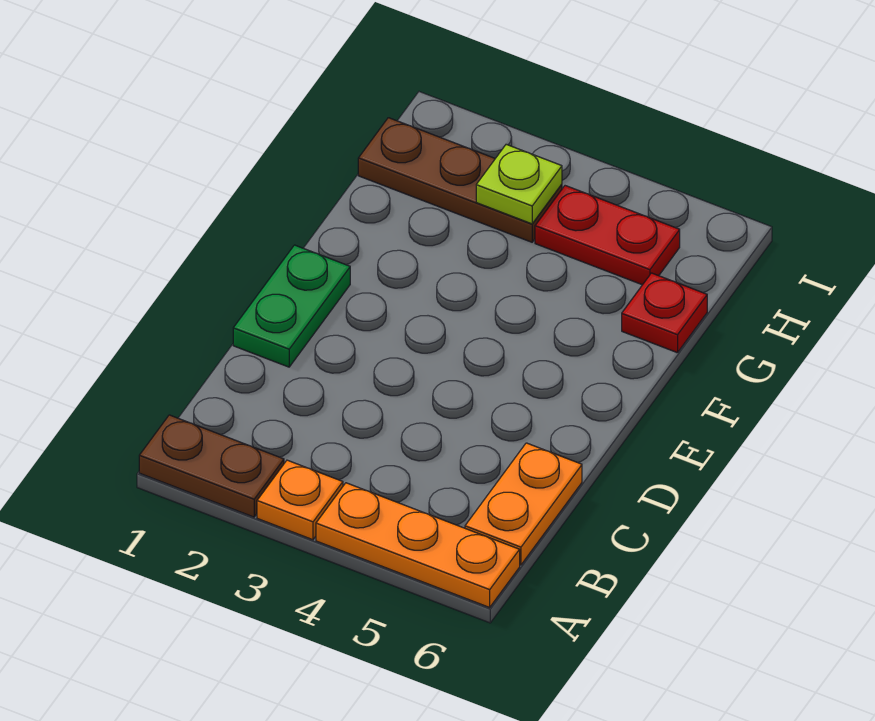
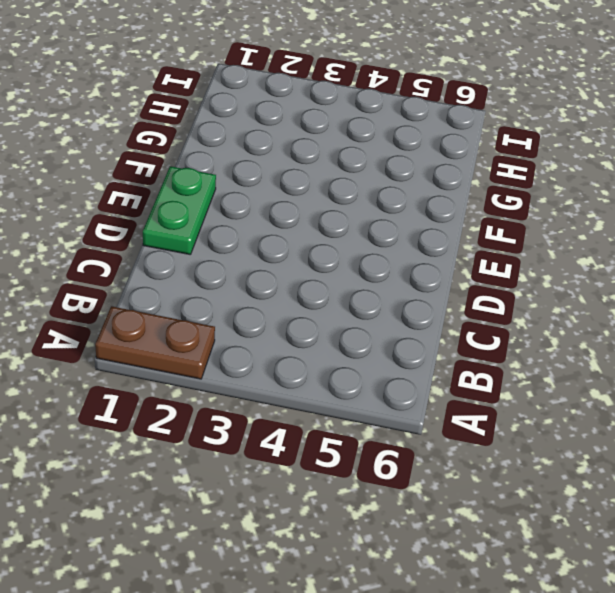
none -> orange plate A3 level 1
none -> orange plate A4:A6 level 1

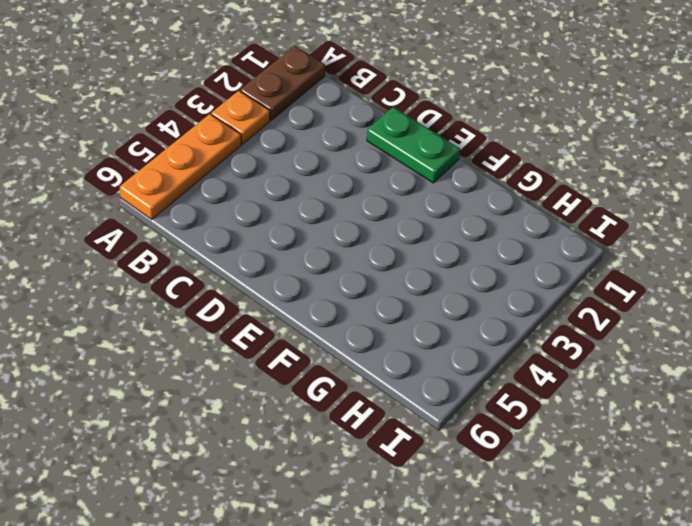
none -> orange plate B6:C6 level 1
none -> red plate G6 level 1

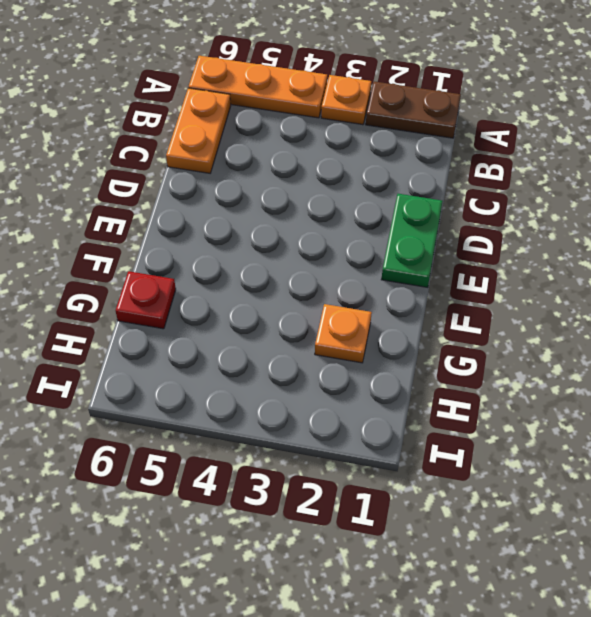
orange plate G2 level 1 -> none
none -> brown plate H1:H3 level 1
none -> red plate H4:H5 level 1

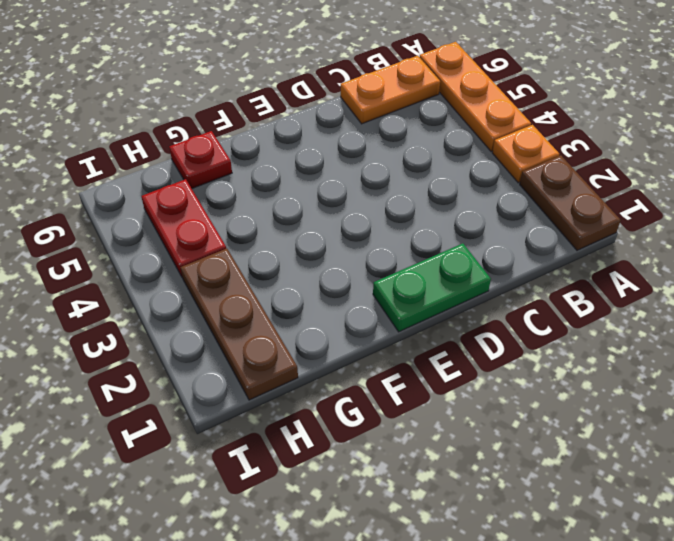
none -> lime plate H3 level 2

